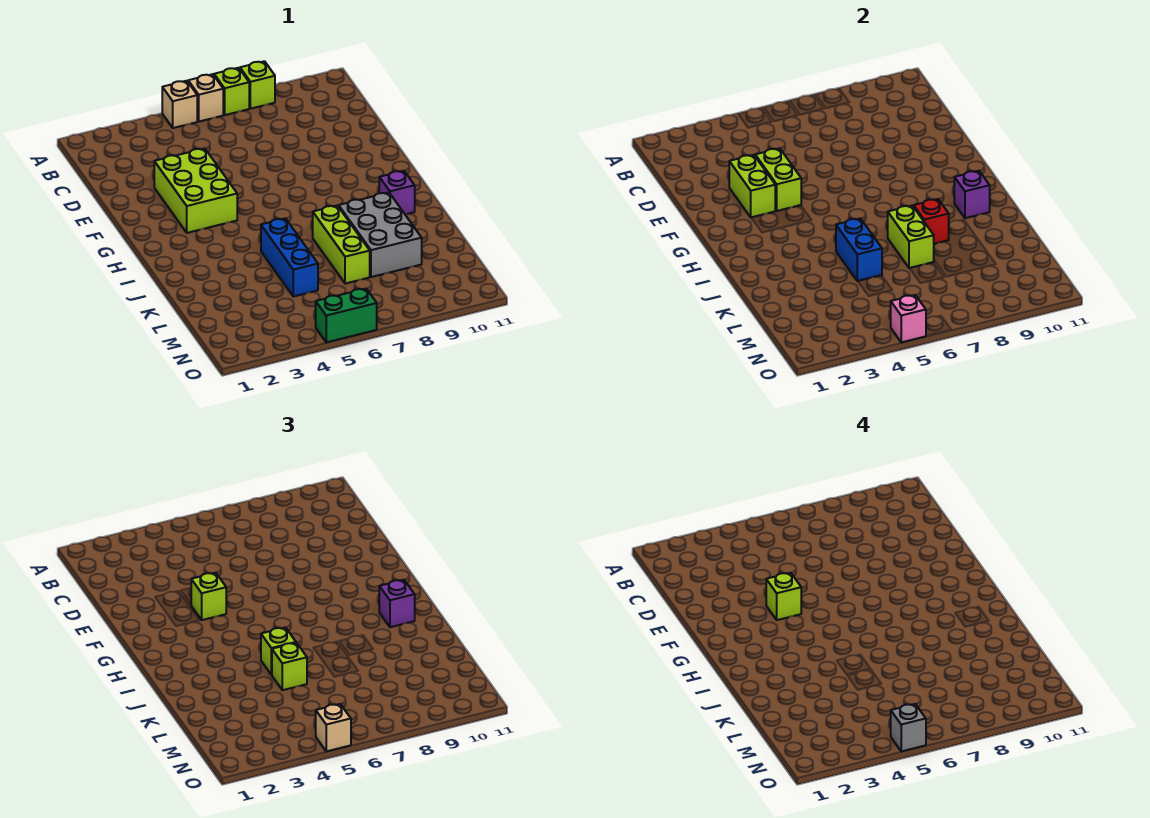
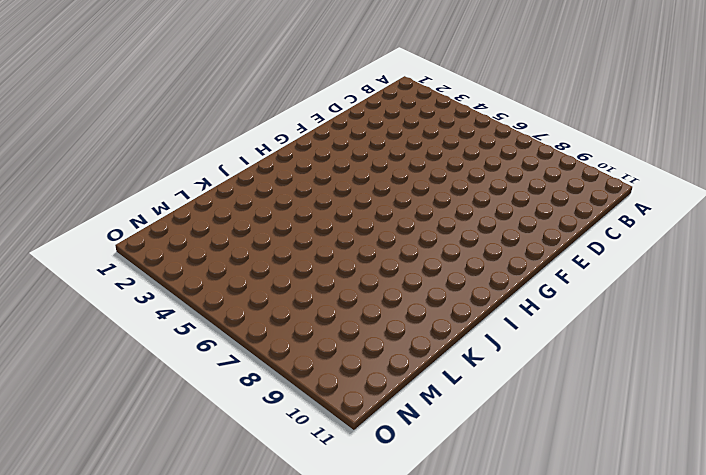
none -> tan brick A5 level 1
none -> tan brick A6 level 1
none -> lime brick A7 level 1

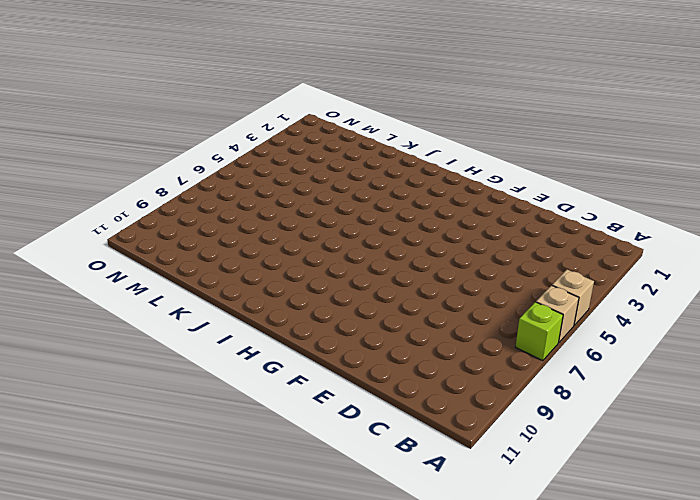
none -> lime brick A8 level 1
none -> lime brick E3:G4 level 1
none -> purple brick I10 level 1

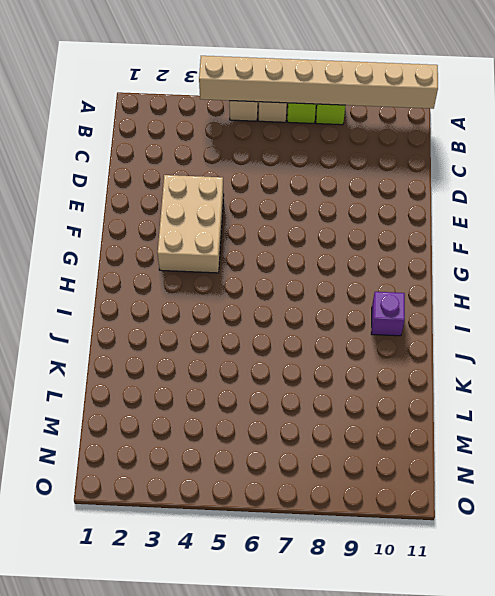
tan brick A4:A11 level 2 -> none
tan brick E3:G4 level 1 -> lime brick E3:G4 level 1
none -> blue brick J5:L5 level 1
none -> lime brick J7:L7 level 1
none -> grey brick J8:L9 level 1

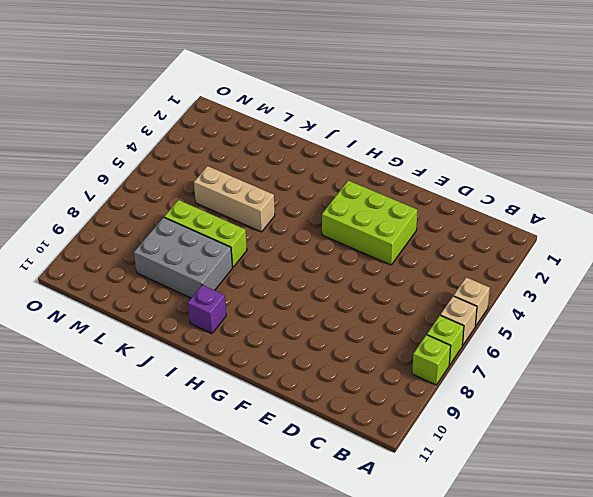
tan brick J5:L5 level 1 -> blue brick J5:L5 level 1
none -> green brick O5:O6 level 1
none -> lime brick E3:F3 level 2
none -> lime brick E4:F4 level 2

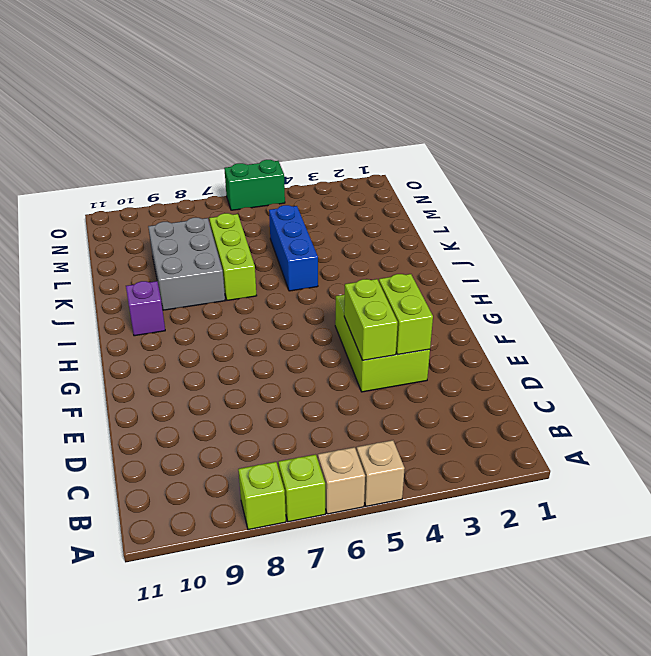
none -> purple brick I10 level 2
none -> blue brick J5:K5 level 2
none -> lime brick J7:K7 level 2

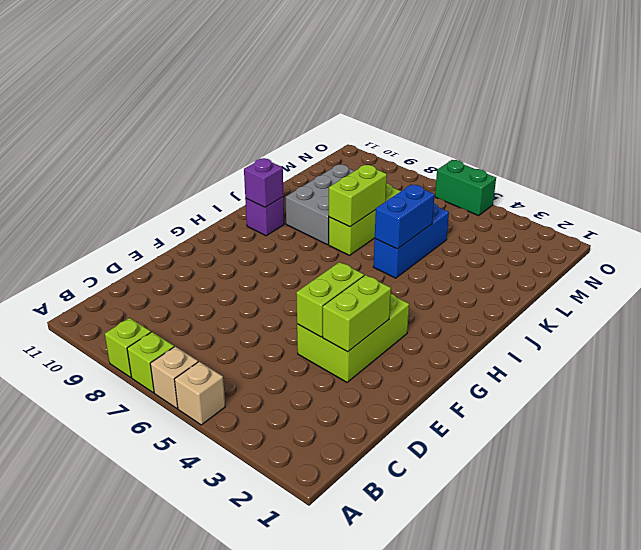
none -> red brick J8 level 2
none -> pink brick O5 level 2
none -> lime brick F4 level 3

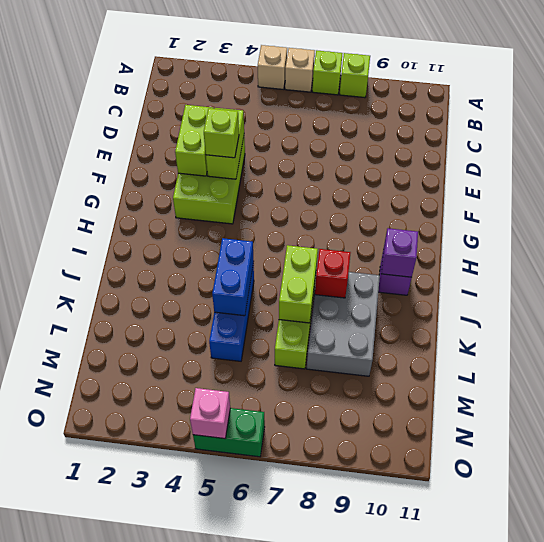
none -> purple brick I10 level 3
none -> lime brick J5 level 3
none -> lime brick K5 level 3

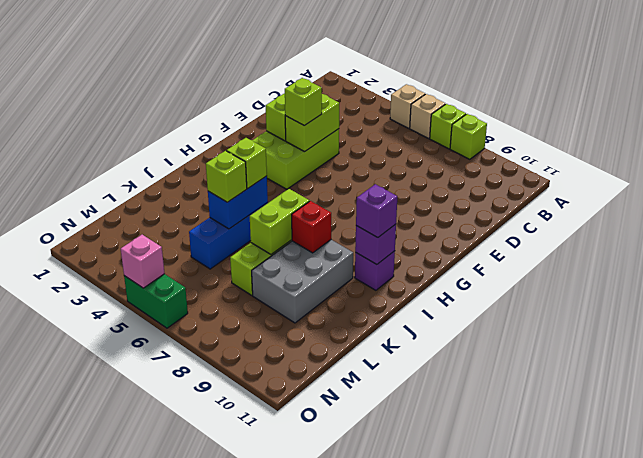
none -> tan brick O5 level 3
none -> lime brick F4 level 4
none -> grey brick O5 level 4

